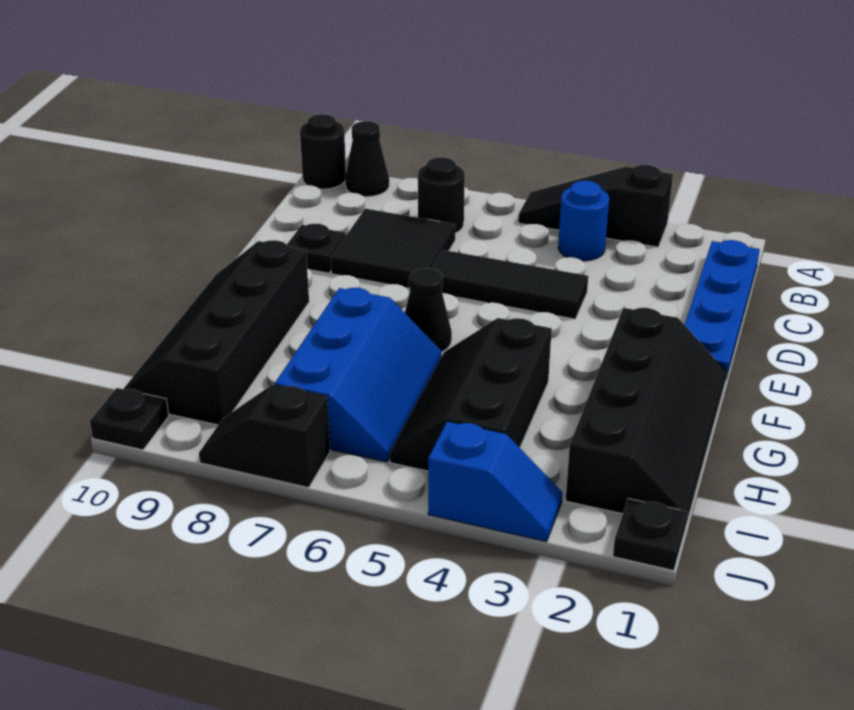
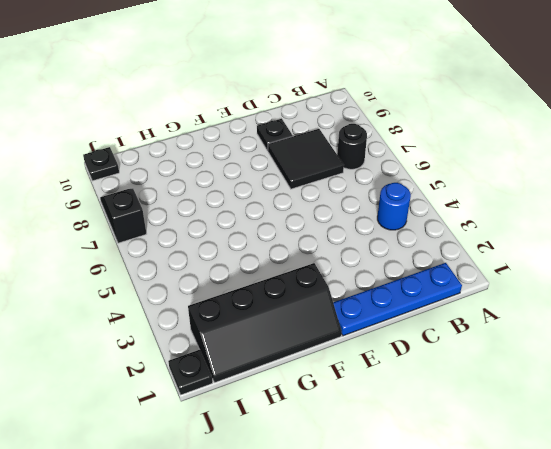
none -> black slope A3:A5 level 1 top 3
none -> black cone A9 level 1
none -> black round brick A10 level 1

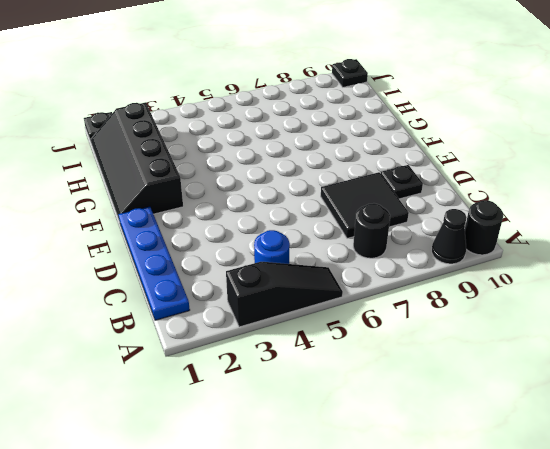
none -> black tile D4:D6 level 1
none -> black cone F6 level 1
none -> black slope F9:I10 level 1 top 9

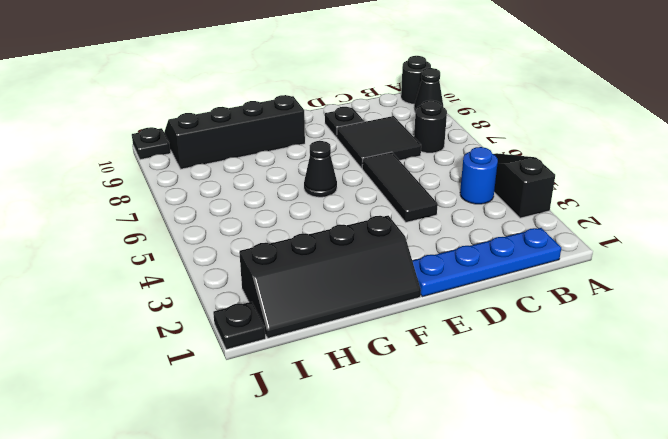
none -> black slope G4:I5 level 1 top 4
none -> blue slope G6:I7 level 1 top 7
none -> blue slope J3:J4 level 1 top 4

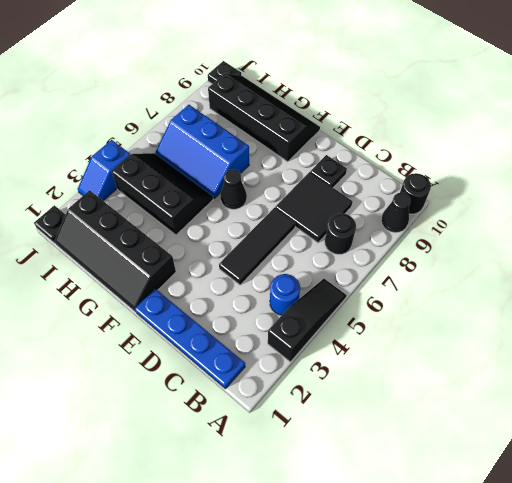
none -> black slope J7:J8 level 1 top 7

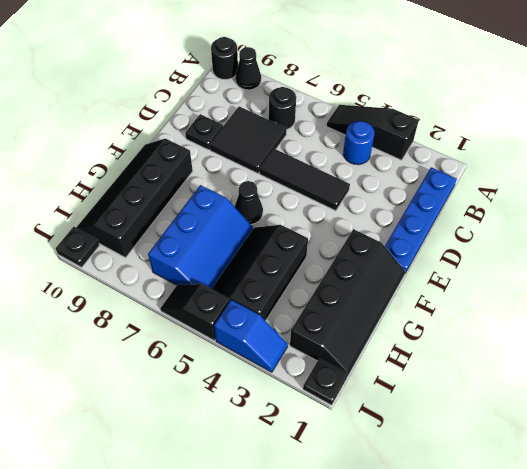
black slope J5:J6 level 1 top 5 -> black slope J7:J8 level 1 top 7

